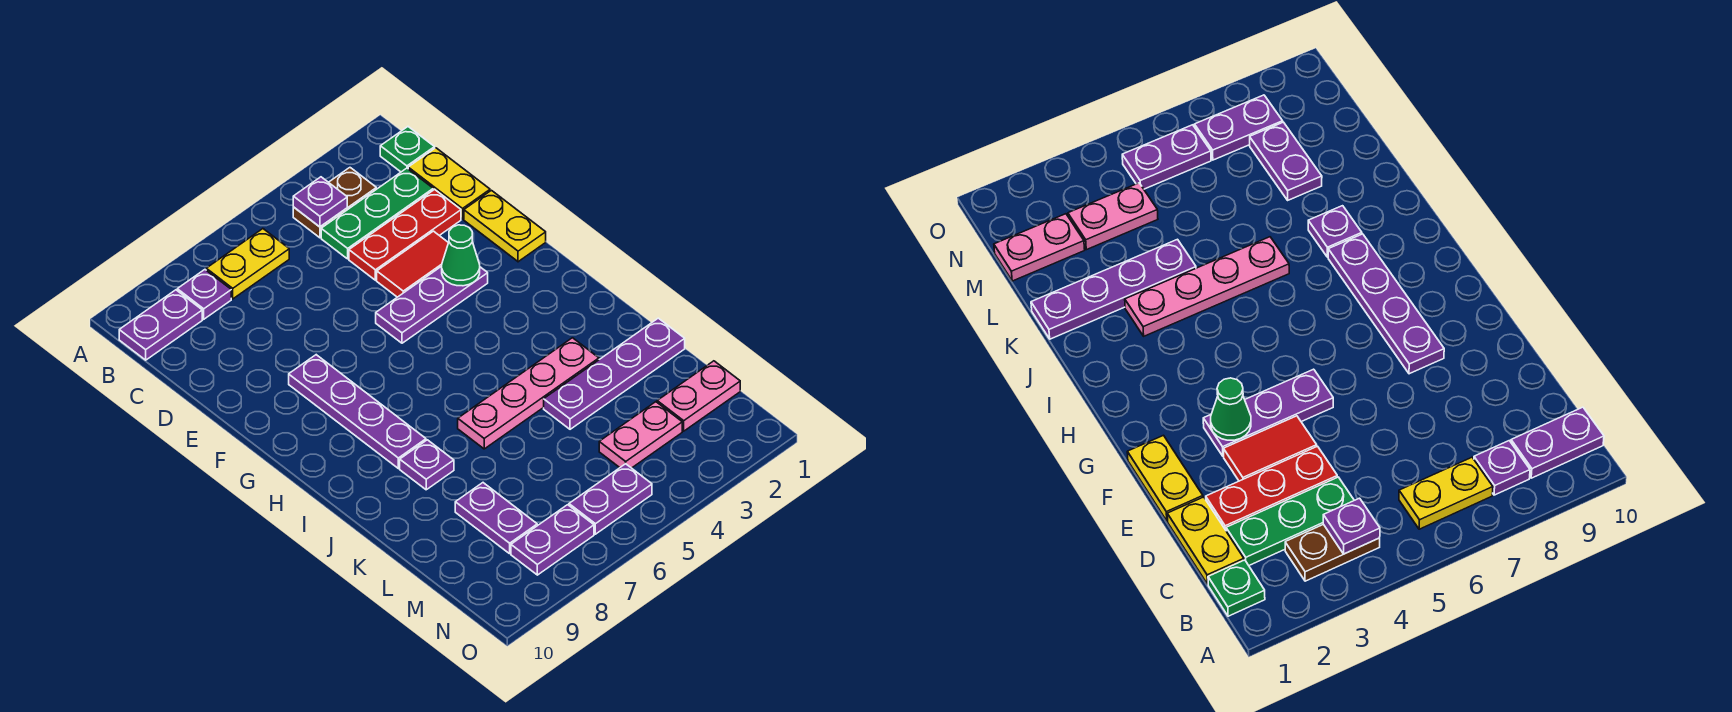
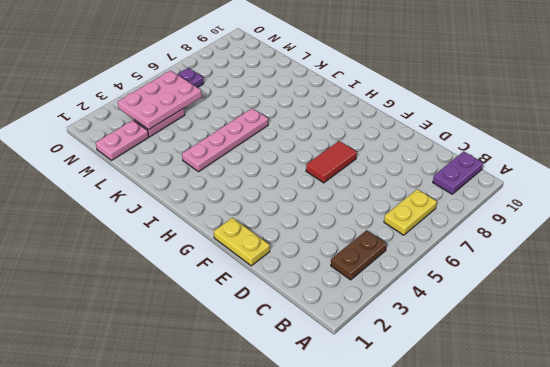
red tile F6:F7 level 1 -> red tile E3:E4 level 1
pink plate M3:N5 level 2 -> none
none -> green plate B1 level 1
none -> purple plate B8 level 1
none -> yellow plate C1:D1 level 1

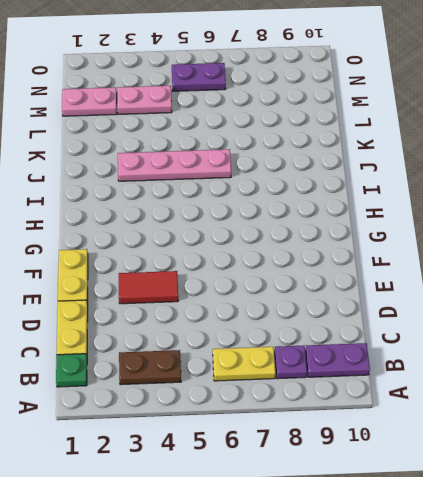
none -> green plate C2:C4 level 1
none -> red plate D2:D4 level 1
none -> purple plate F3:F5 level 1

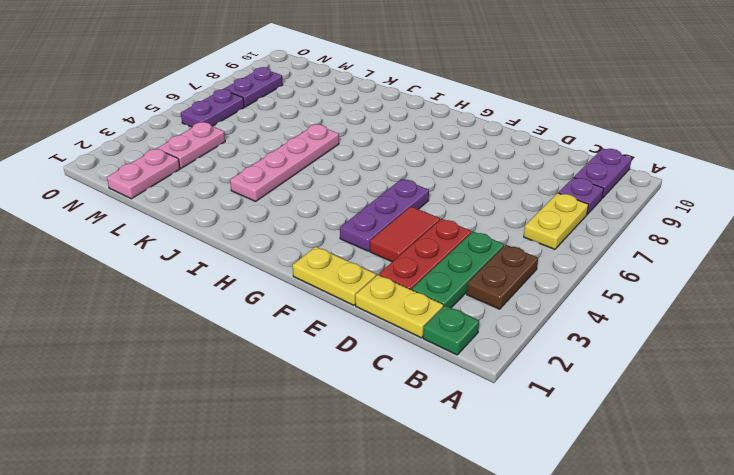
none -> purple plate F8:I8 level 1
none -> purple plate J8 level 1
none -> purple plate K1:K4 level 1

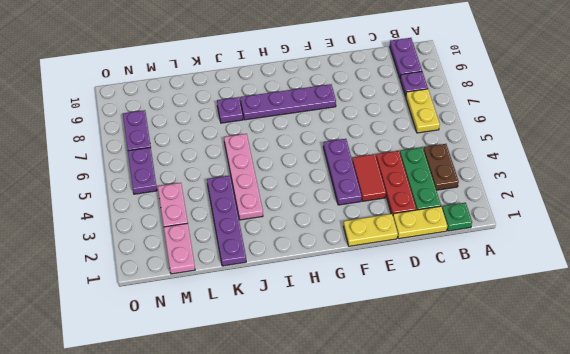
none -> purple plate L8:M8 level 1
none -> purple plate B4 level 2
none -> green cone F3 level 2

